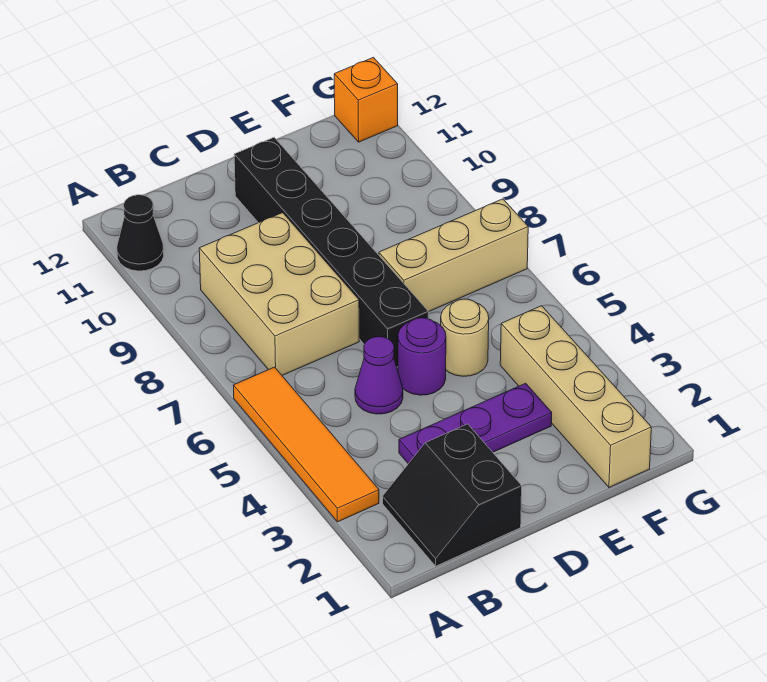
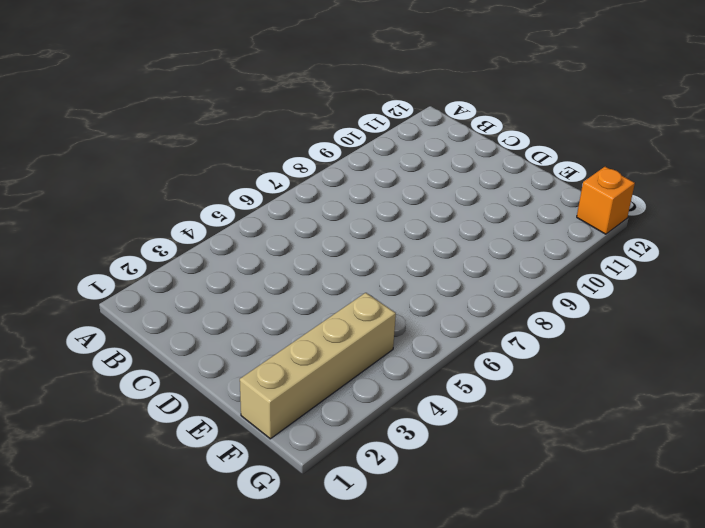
none -> orange tile A3:A6 level 1
none -> black cone A11 level 1
none -> black slope B1:C2 level 1 top C

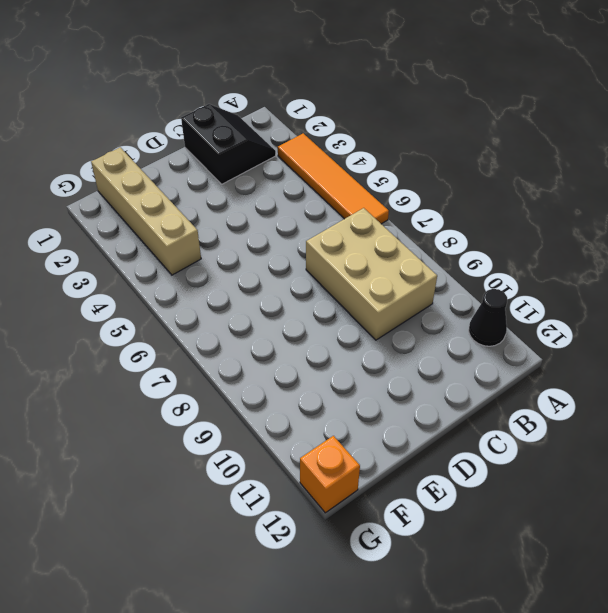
none -> purple plate C3:E3 level 1
none -> purple cone C5 level 1
none -> purple round brick D5 level 1

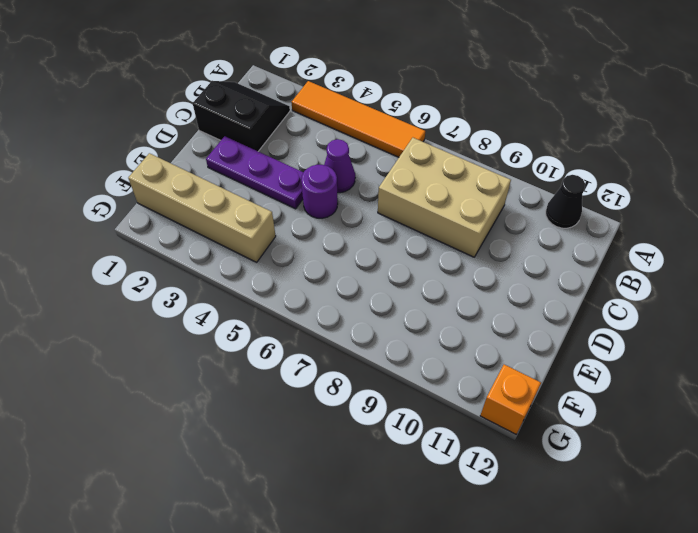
purple plate D2:D4 level 1 -> purple plate C3:E3 level 1
none -> black brick D6:D11 level 1
none -> tan round brick E5 level 1
none -> tan brick E7:G7 level 1

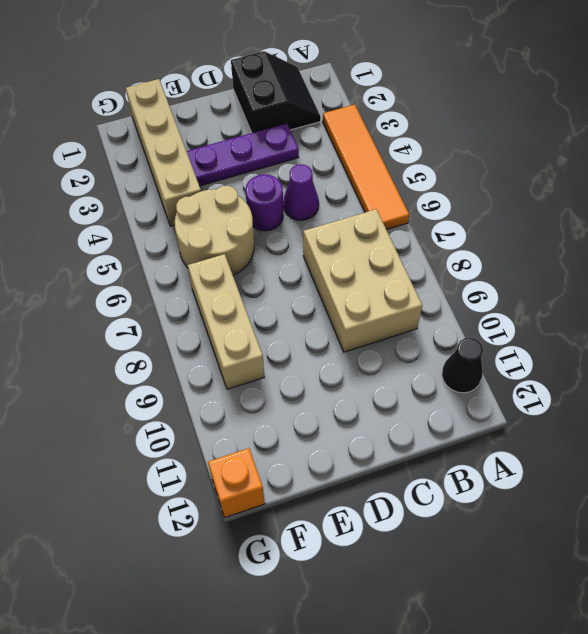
tan round brick E5:F6 level 1 -> tan round brick E5 level 1
tan brick F7:F9 level 1 -> tan brick E7:G7 level 1
none -> black brick D6:D11 level 1

